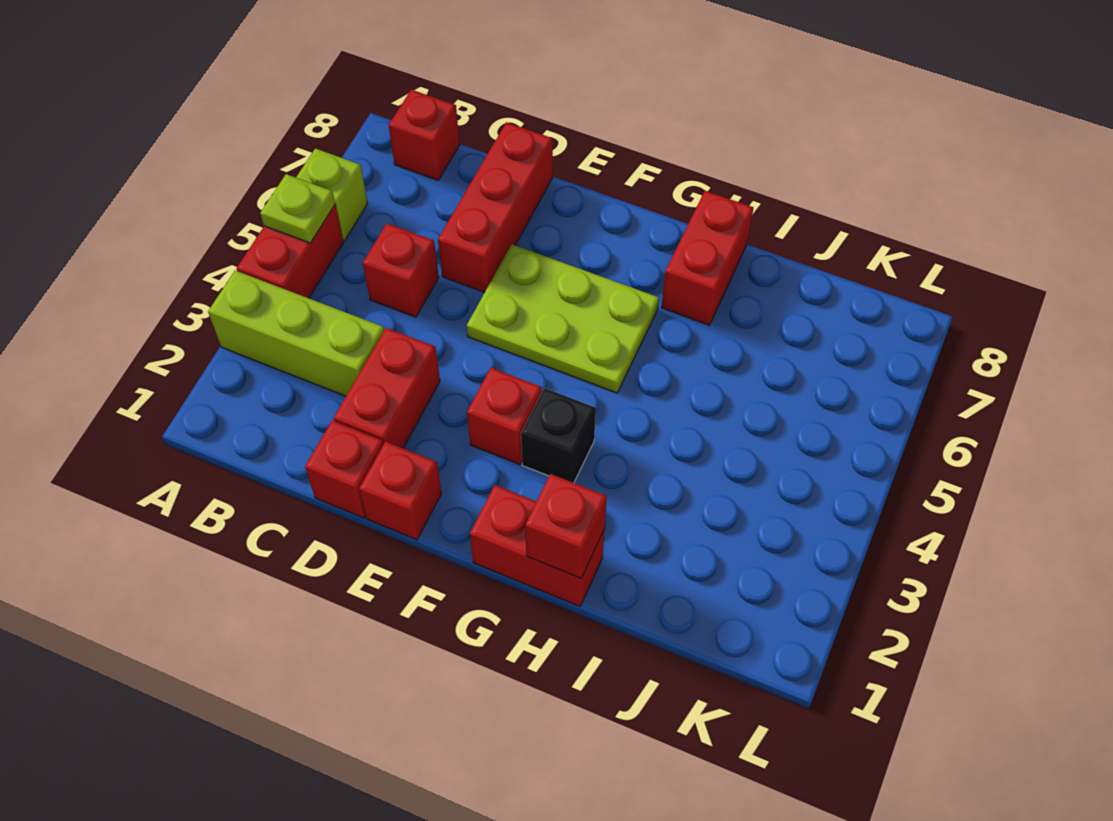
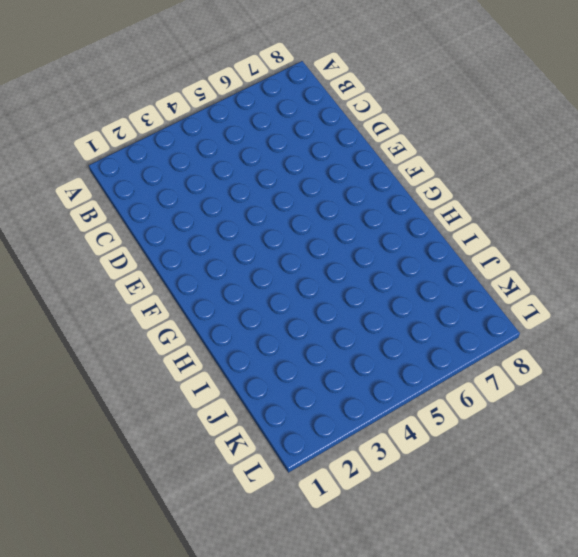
none -> lime brick A3:C3 level 1
none -> red brick A4:A5 level 1
none -> lime brick A6 level 1

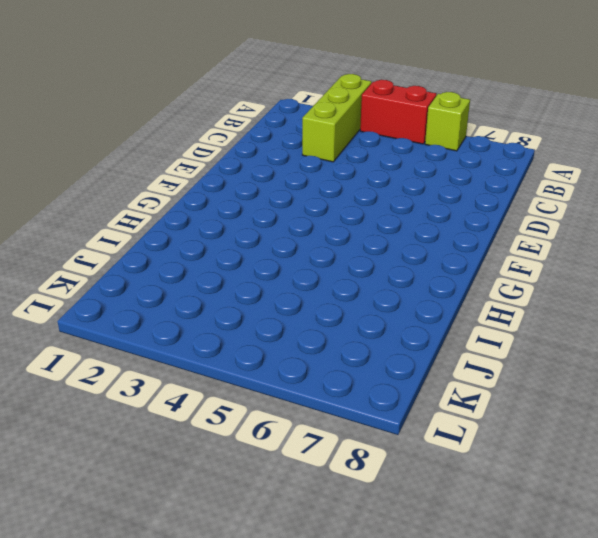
none -> red brick B8 level 1
none -> red brick C5 level 1
none -> red brick D1 level 1

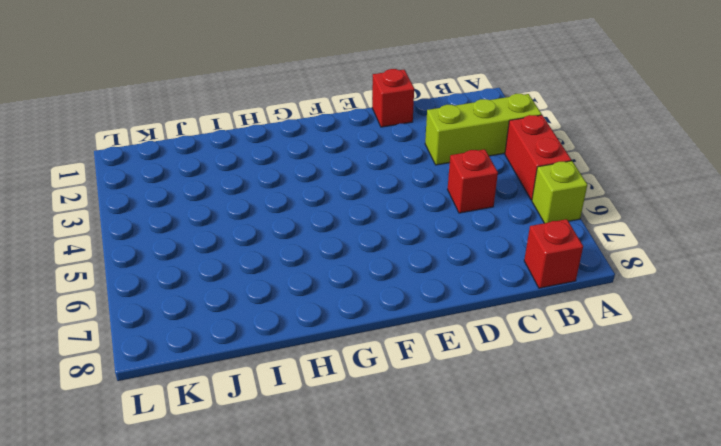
none -> red brick D2:D3 level 1
none -> red brick D6:D8 level 1
none -> red brick E1 level 1

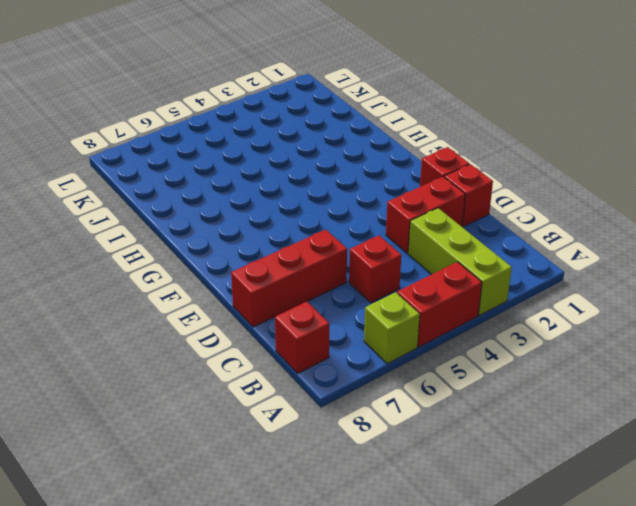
none -> lime plate E5:G6 level 1
none -> red brick F3 level 1
none -> red brick G1:H1 level 1

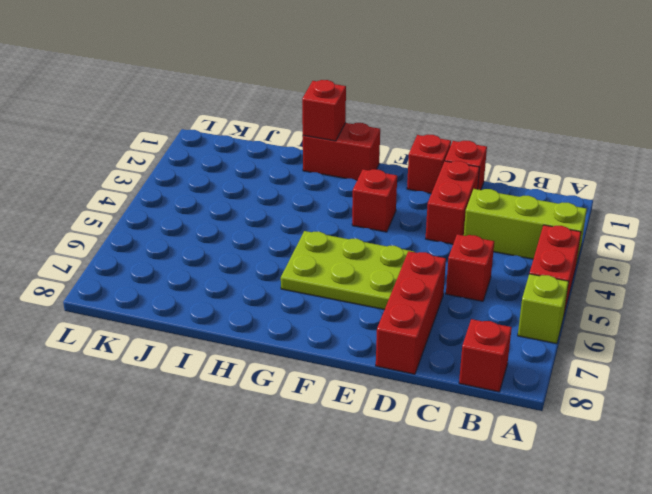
none -> black brick G3 level 1
none -> red brick H7:H8 level 1
none -> lime plate A5 level 2

